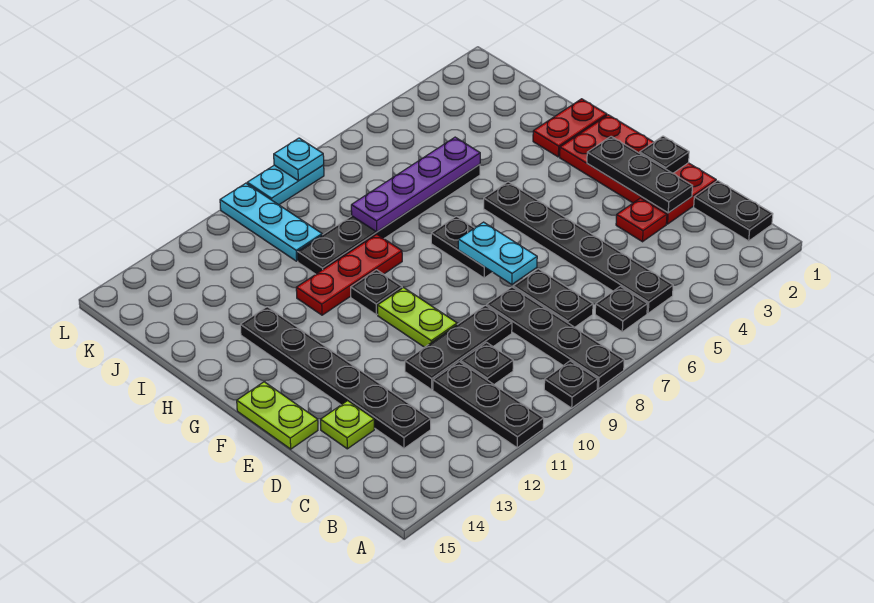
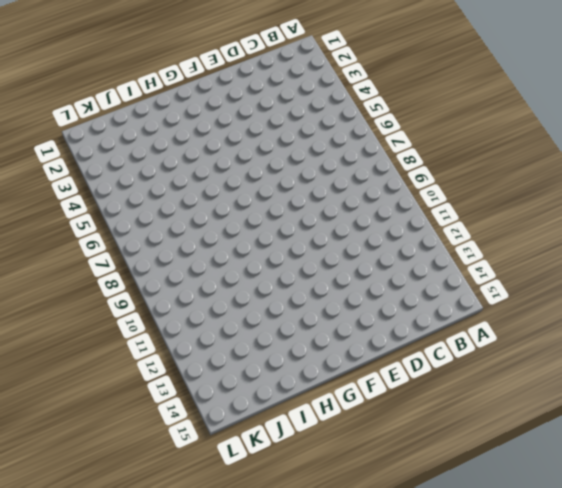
none -> black plate A8:D8 level 1
none -> black plate A9 level 1
none -> black plate A11:C11 level 1

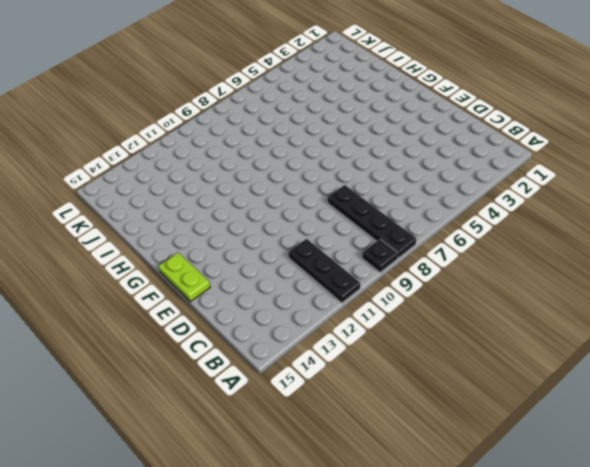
none -> black plate B1:C1 level 1
none -> black plate B5:G5 level 1
none -> black plate B6 level 1

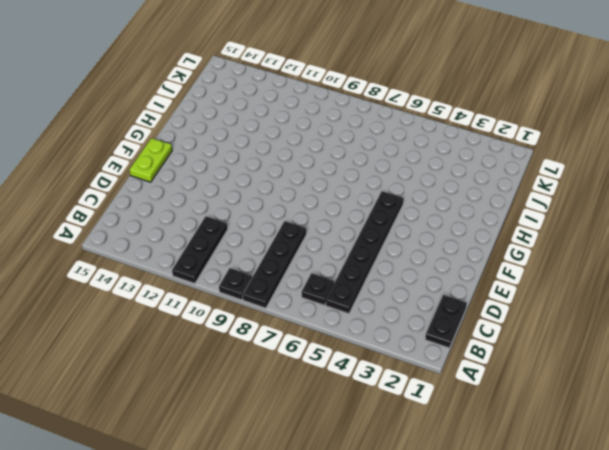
none -> black plate C7:D7 level 1
none -> black plate C10 level 1
none -> black plate C13:H13 level 1

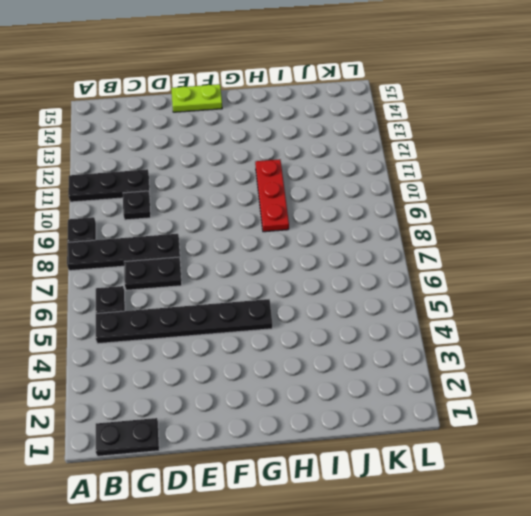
none -> black plate C13:H13 level 1
none -> red plate D1:G2 level 1
none -> red plate D3 level 1

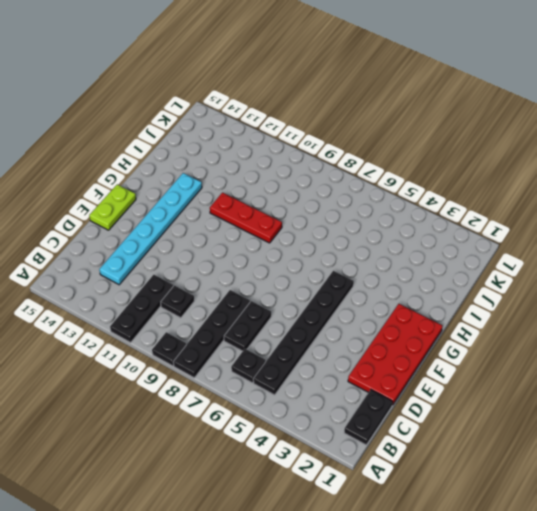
cyan plate C13:H13 level 1 -> black plate C13:H13 level 1
none -> red plate D3 level 1
none -> black plate D9:D11 level 1
none -> lime plate D14 level 1

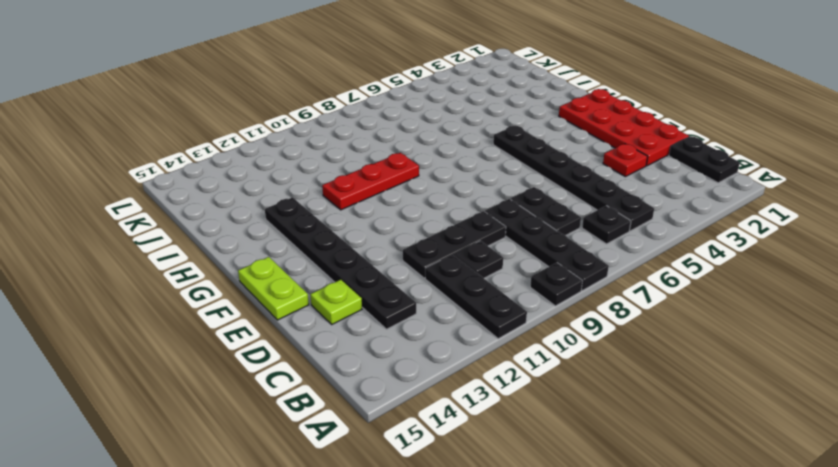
none -> lime plate E10:F10 level 1
none -> black plate F7:G7 level 1
none -> black plate G10 level 1

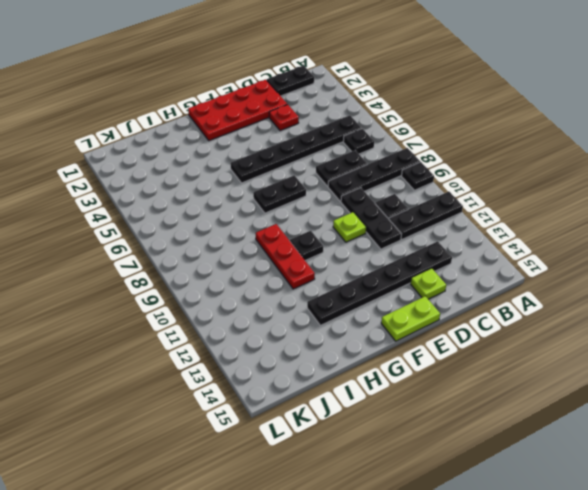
lime plate E10 level 1 -> lime plate E10:F10 level 1
none -> red plate H1:H2 level 1
none -> black plate I5:I10 level 1
none -> cyan plate J10:L10 level 1

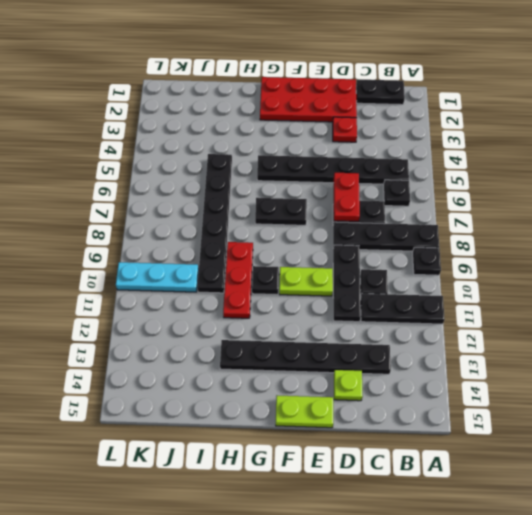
red plate D6:D7 level 2 -> red plate H1:H2 level 1
none -> cyan plate L8:L9 level 1
none -> black plate D2:F2 level 2
none -> black plate E1 level 2

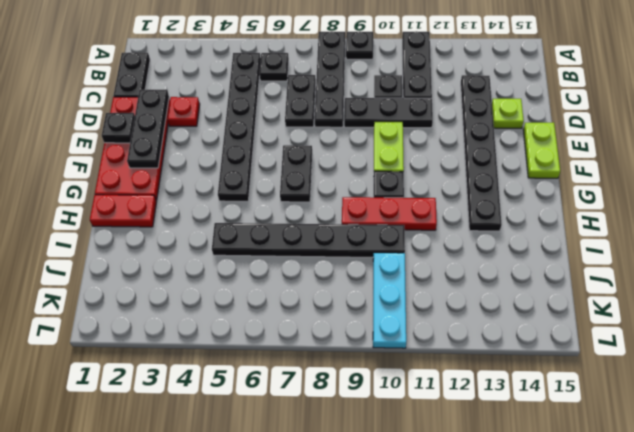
none -> cyan plate L8:L9 level 1
none -> cyan plate E7:F7 level 2
none -> purple plate I5:I8 level 2

